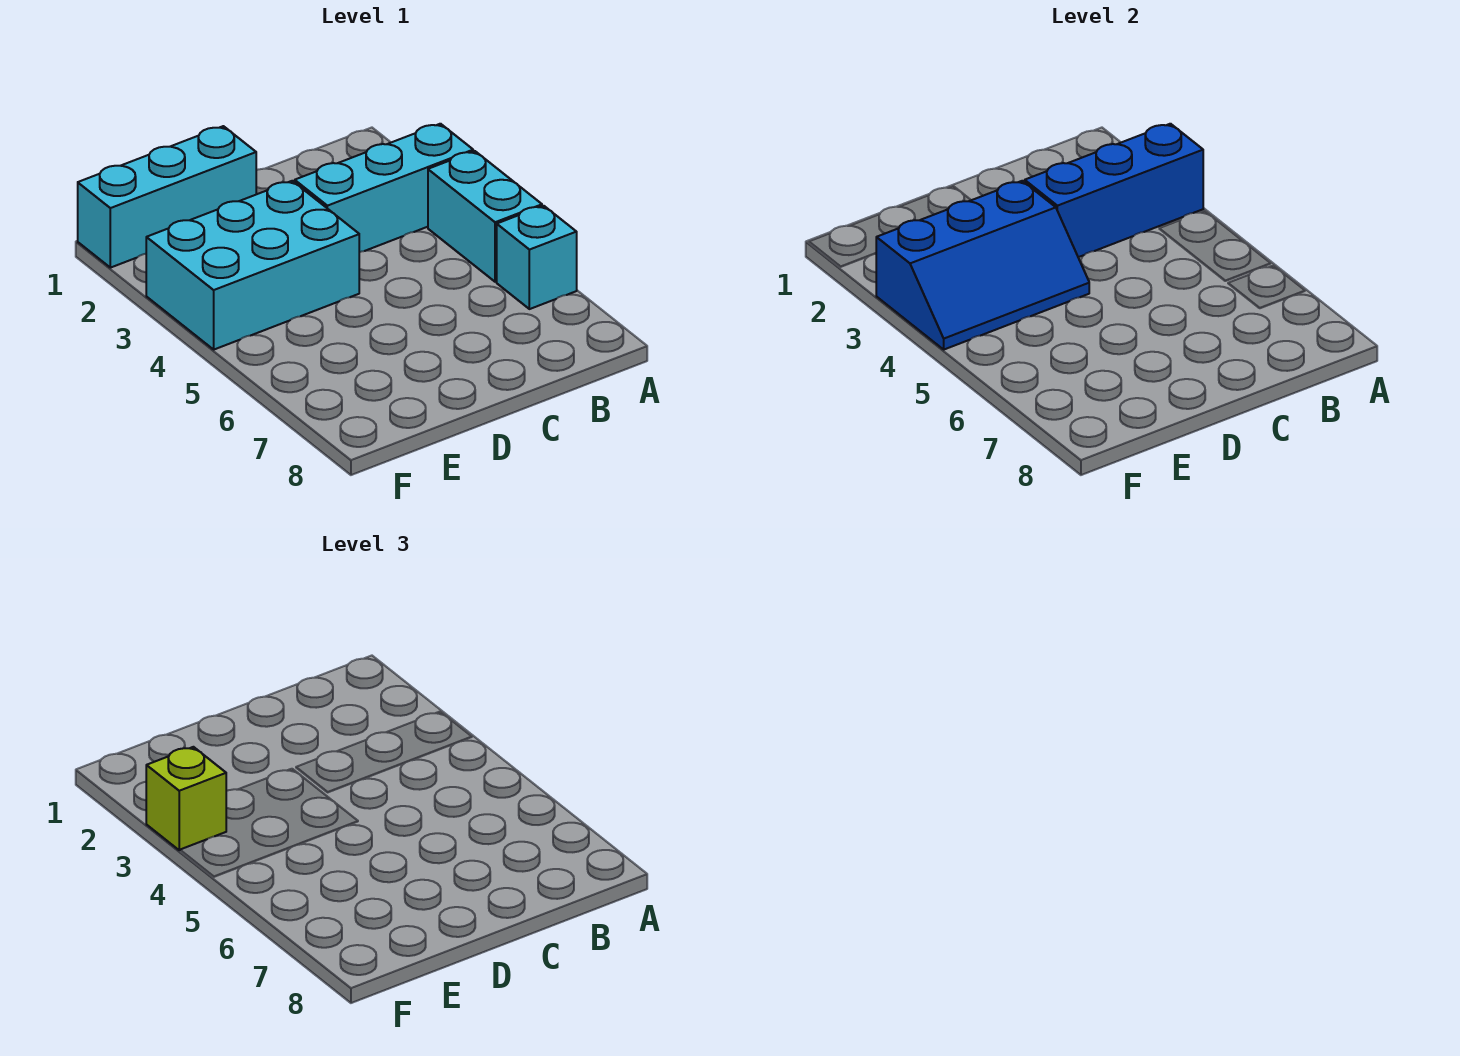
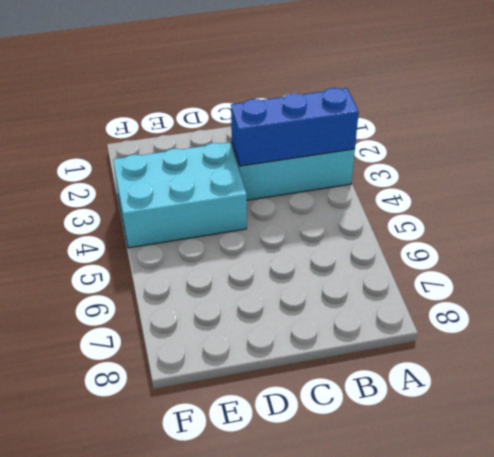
none -> cyan brick A4:A5 level 1
none -> cyan brick A6 level 1

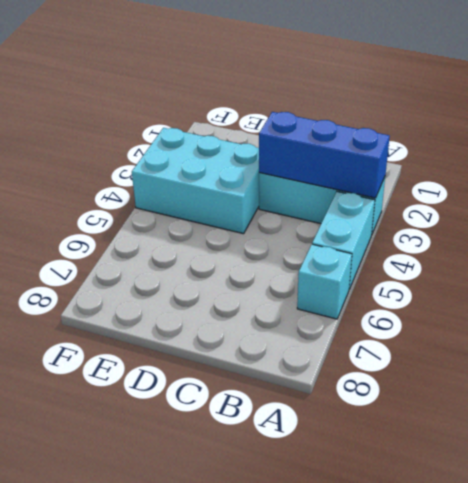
none -> cyan brick D1:F1 level 1
none -> blue slope D3:F4 level 2 top 3

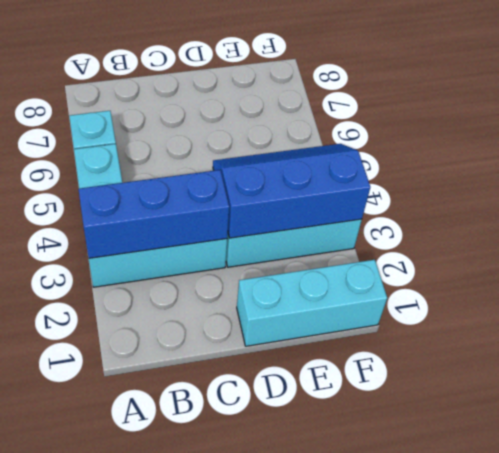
none -> lime brick F3 level 3

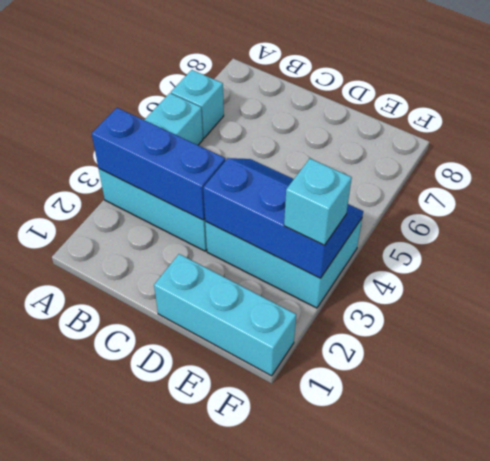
cyan brick F3 level 3 -> lime brick F3 level 3

